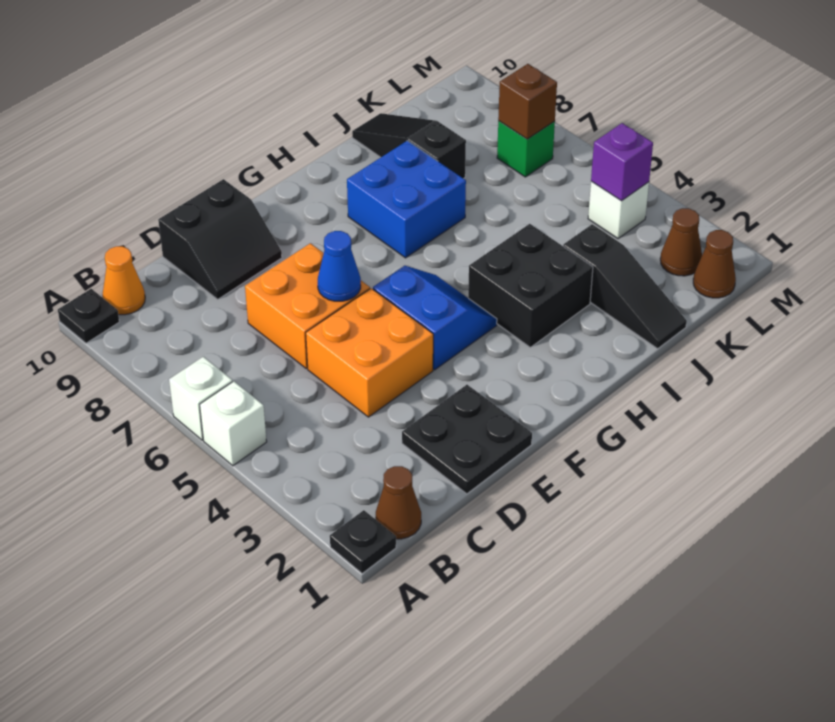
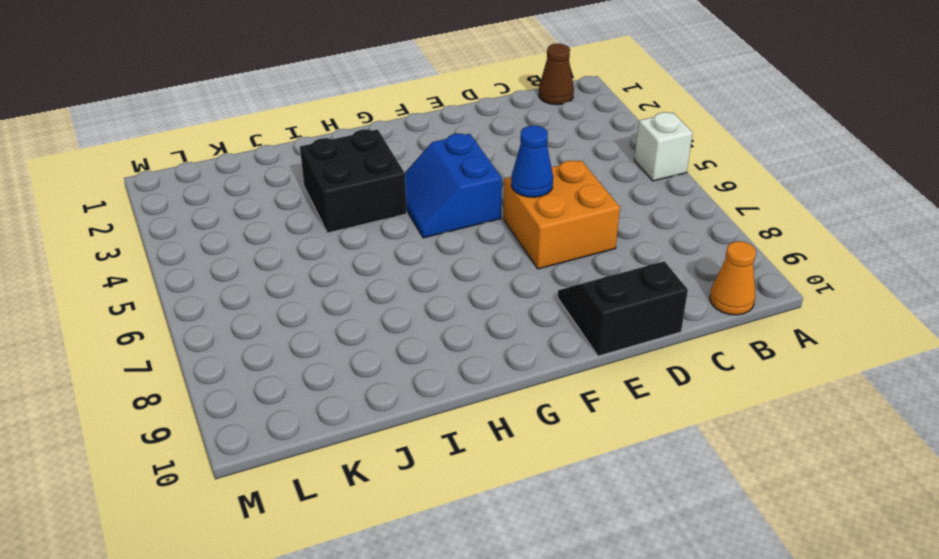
none -> black plate A1 level 1
none -> white brick A6 level 1
none -> black plate A10 level 1

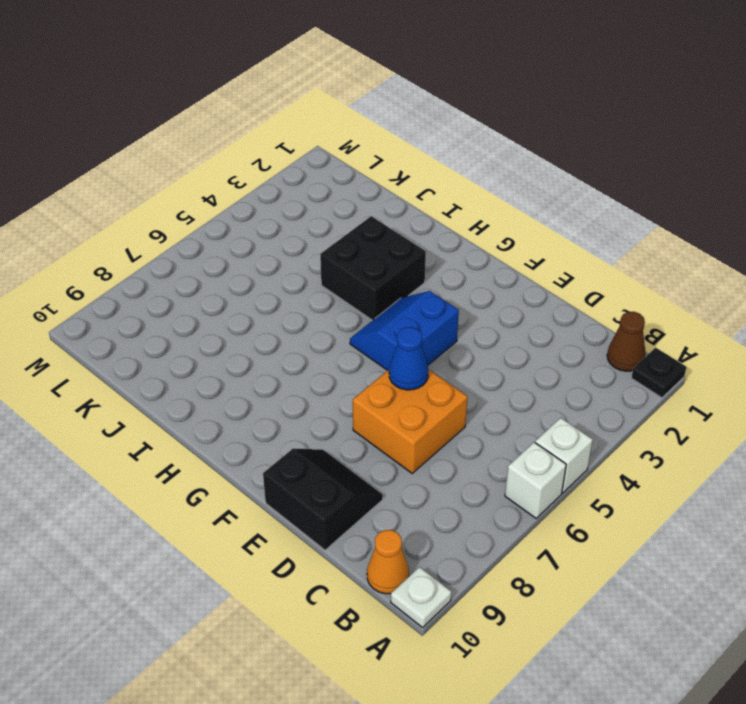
white plate A10 level 1 -> black plate A10 level 1
none -> black plate D1:E2 level 1
none -> orange brick D4:E5 level 1
none -> blue brick H7:I8 level 1

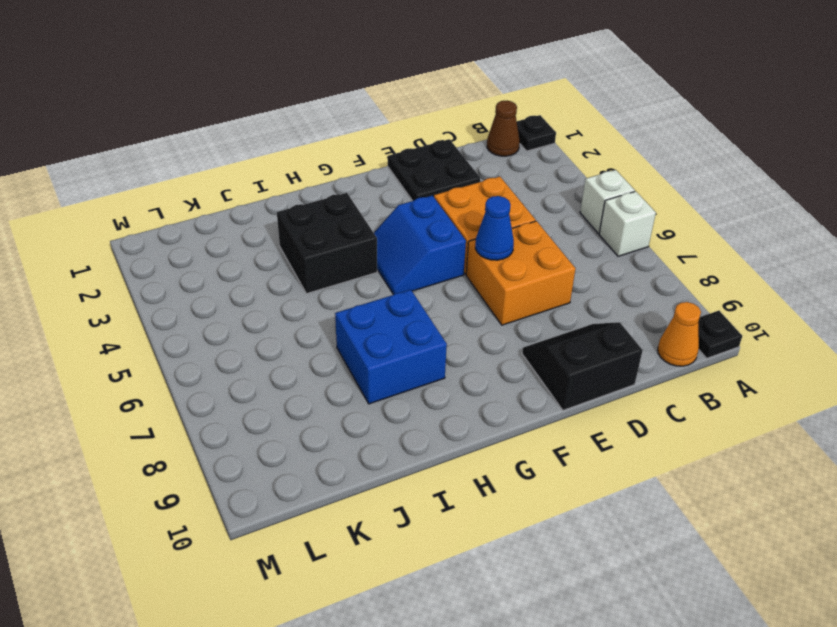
none -> black slope J1:J3 level 1 top 3
none -> black slope J8:J10 level 1 top 8
none -> brown cone L1 level 1

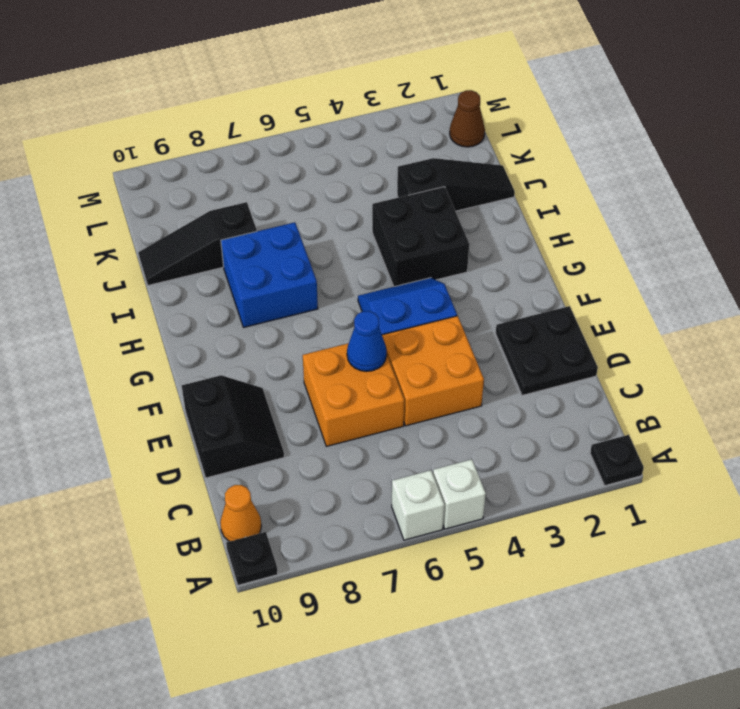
none -> brown cone B1 level 1
none -> brown cone L2 level 1
none -> white brick L4 level 1

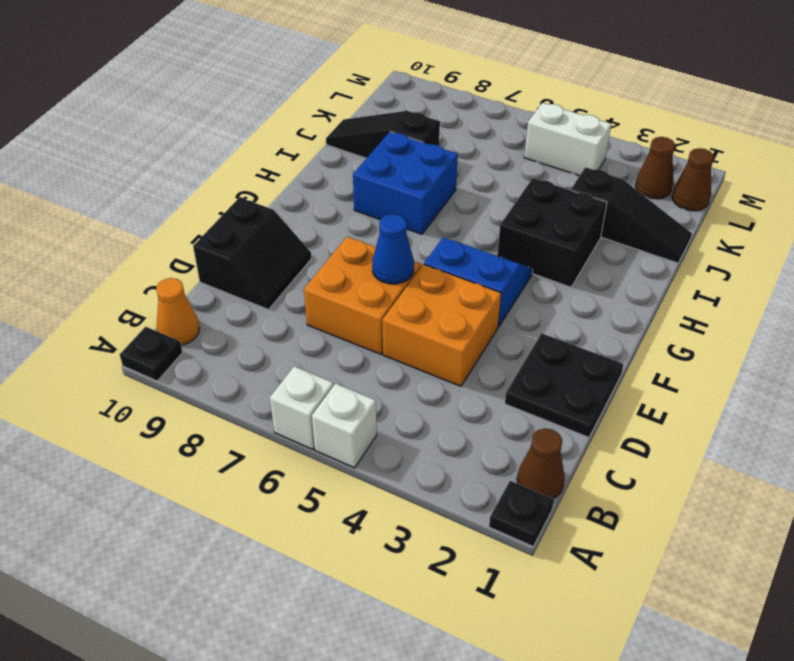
white brick L4:L5 level 1 -> white brick L4 level 1
none -> green brick L7 level 1
none -> purple brick L4 level 2
none -> brown brick L7 level 2

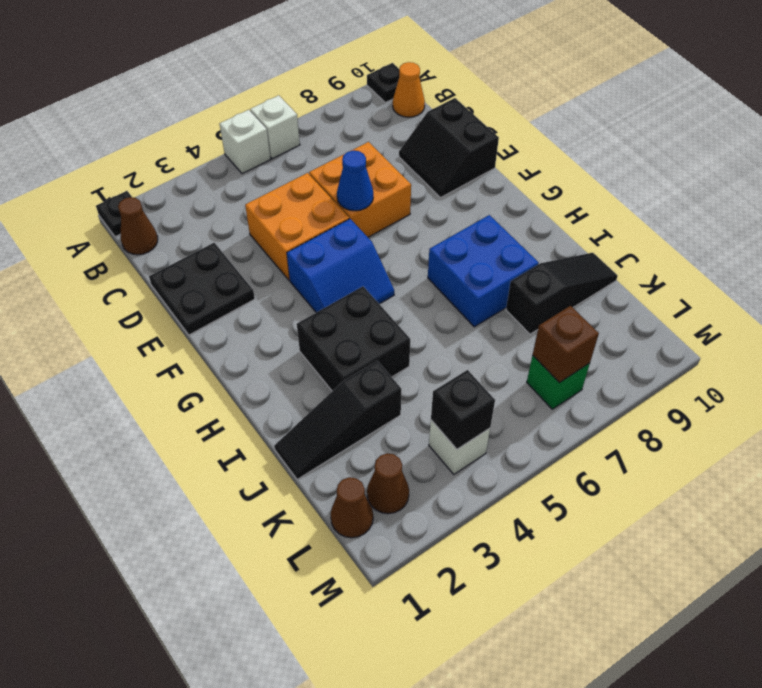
black brick L4 level 2 -> purple brick L4 level 2

